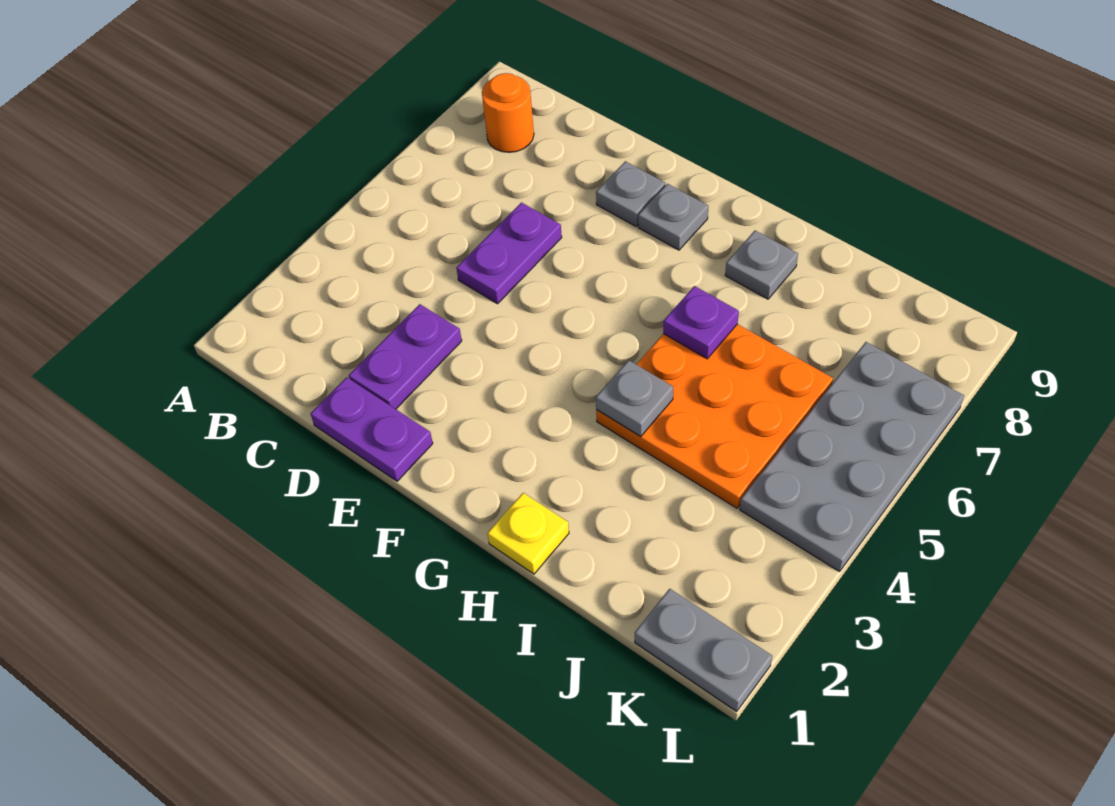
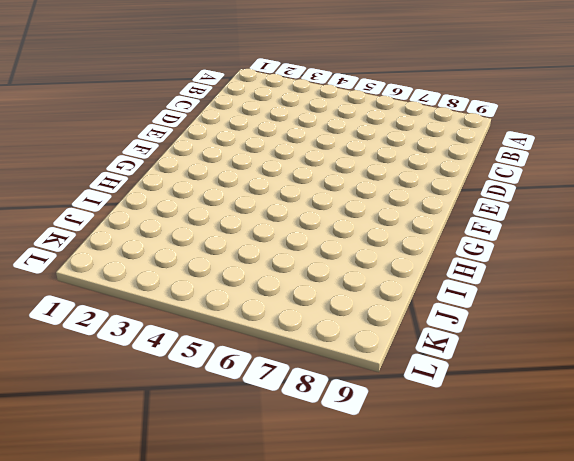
none -> orange round brick B8 level 1
none -> purple plate D1:E1 level 1
none -> purple plate D2:D3 level 1

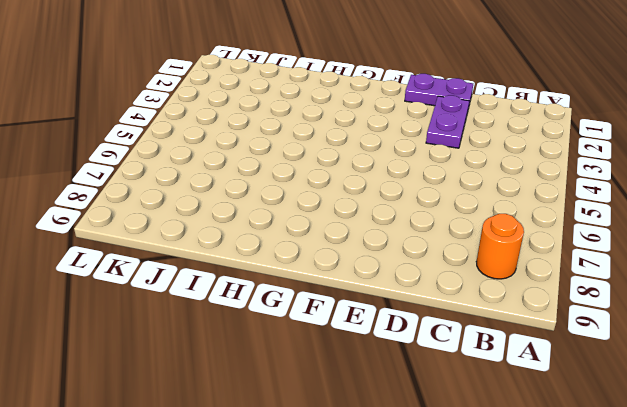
none -> purple plate D5:D6 level 1
none -> grey plate E8 level 1
none -> grey plate F8 level 1

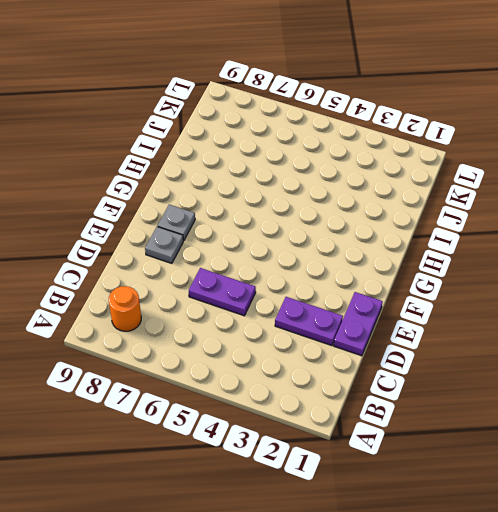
none -> yellow plate H1 level 1
none -> orange plate H4:J6 level 1
none -> grey plate H8 level 1

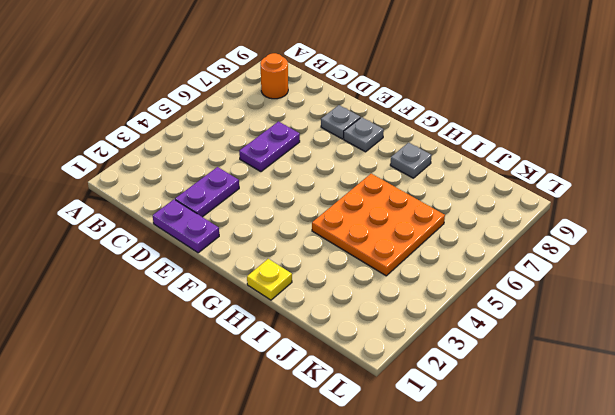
none -> grey plate K1:L1 level 1
none -> grey plate K4:L7 level 1
none -> grey plate H4 level 2

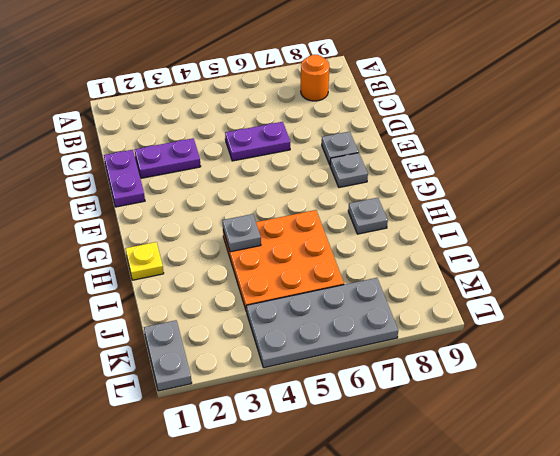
none -> purple plate H6 level 2

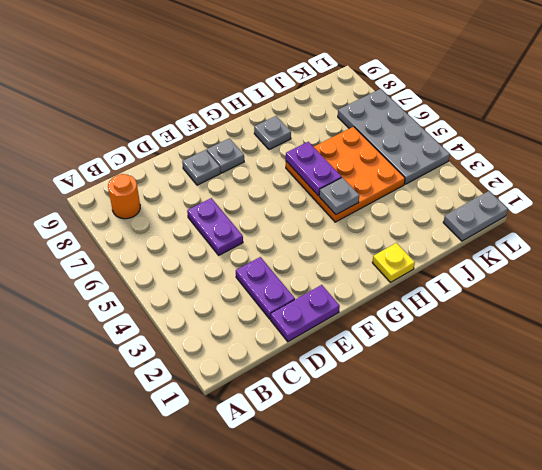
purple plate H5:H6 level 2 -> purple plate H6 level 2

